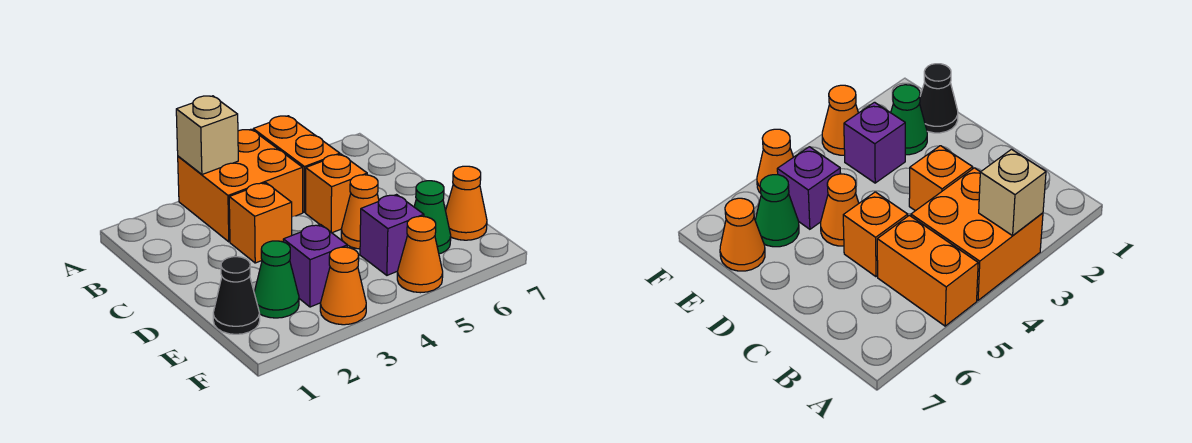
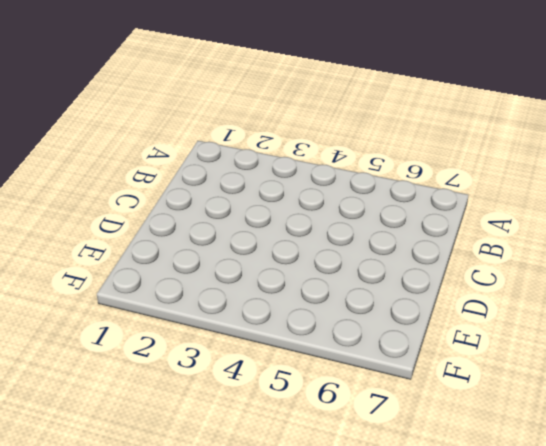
none -> orange brick A3:B4 level 1
none -> orange brick A5:B5 level 1
none -> orange brick C3 level 1

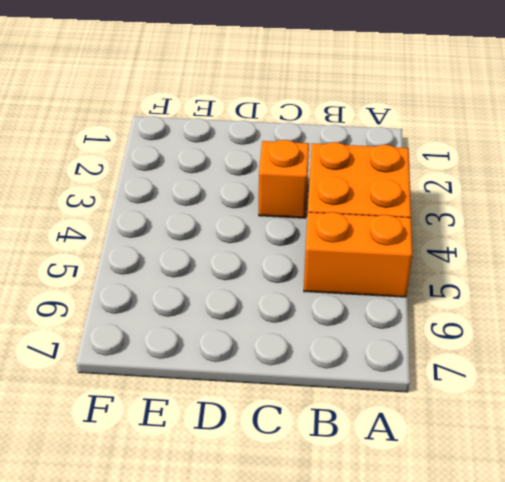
none -> orange brick C5 level 1
none -> orange cone D5 level 1
none -> black cone E1 level 1

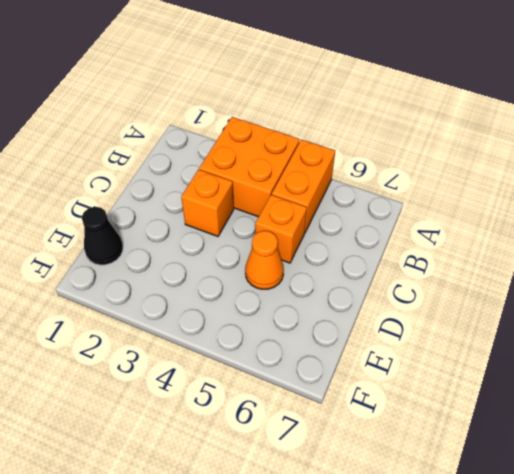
none -> green cone E2 level 1
none -> purple brick E3 level 1
none -> purple brick E5 level 1

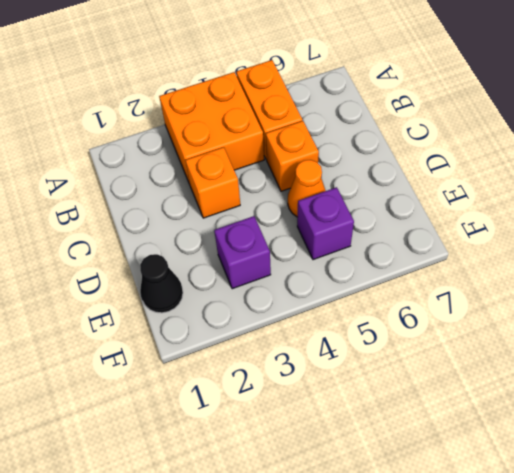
none -> green cone E2 level 1
none -> green cone E6 level 1
none -> orange cone E7 level 1

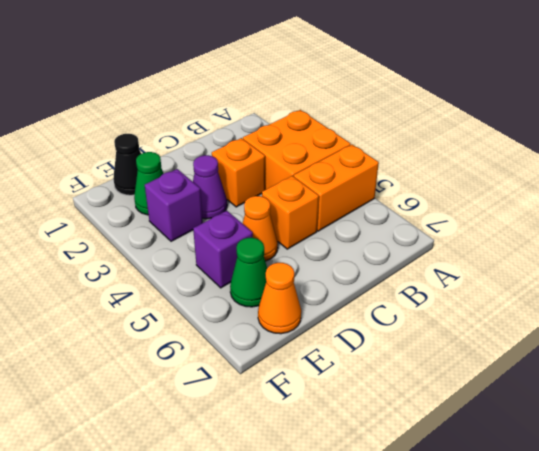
purple cone D3 level 1 -> none
none -> orange cone F3 level 1
none -> orange cone F5 level 1
none -> tan brick A3 level 2

